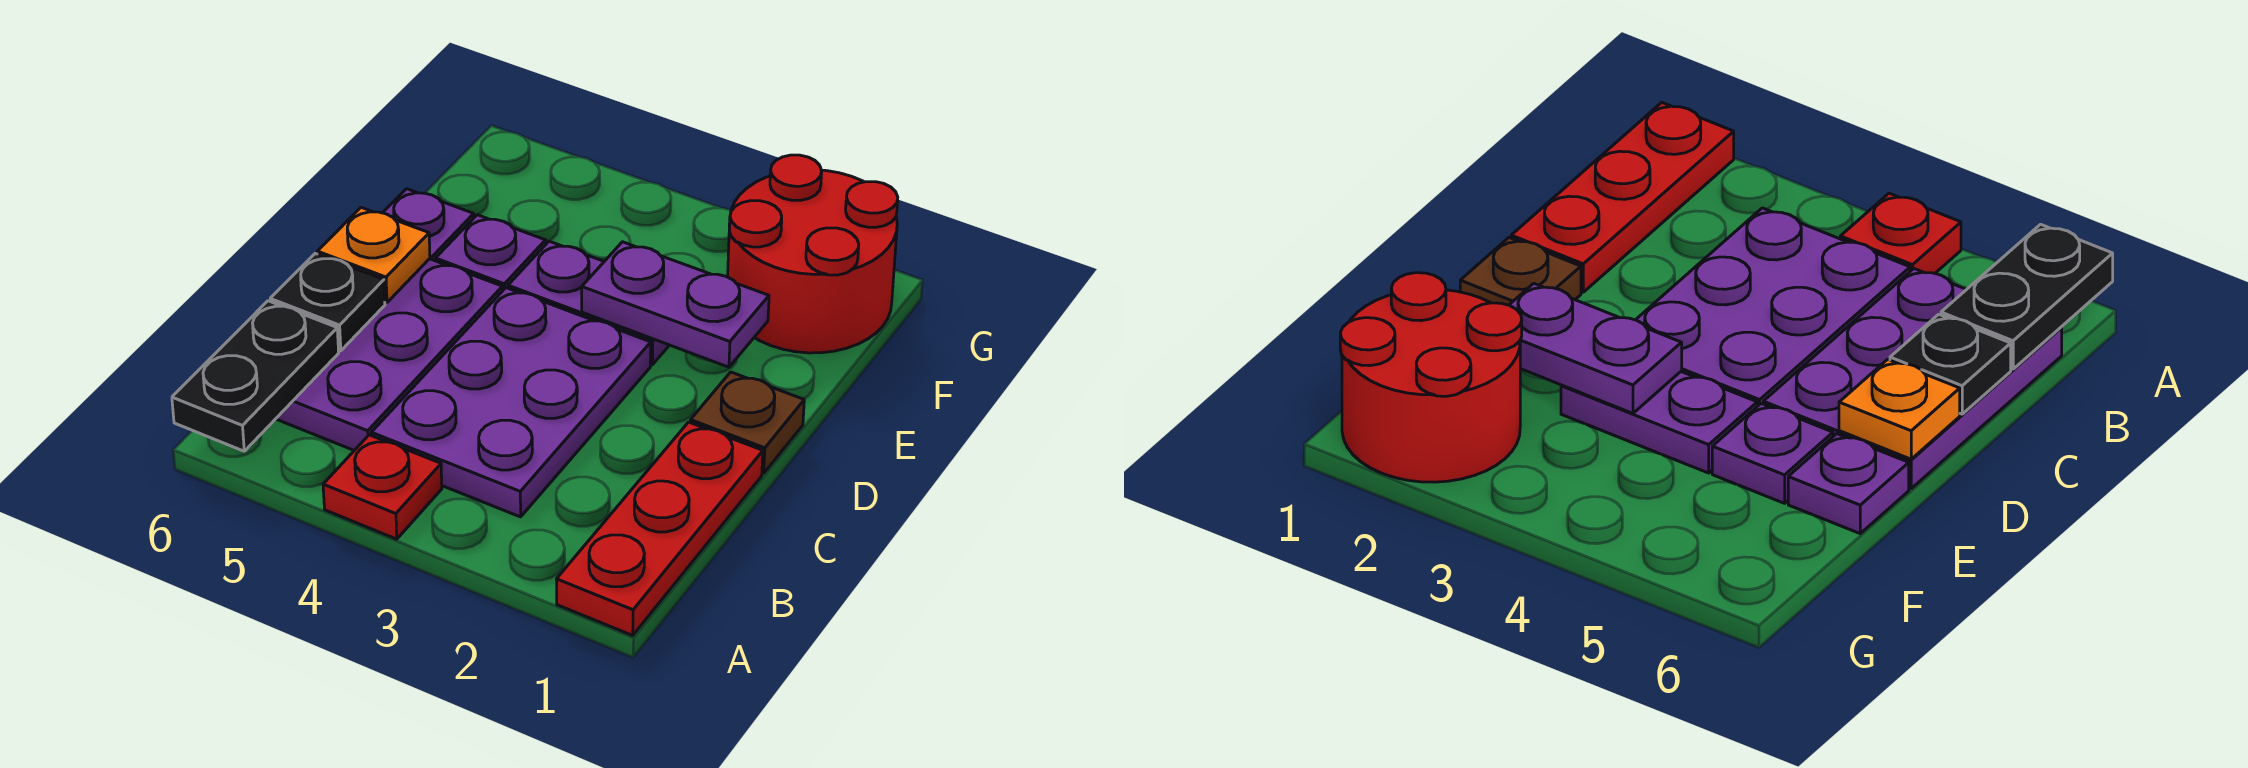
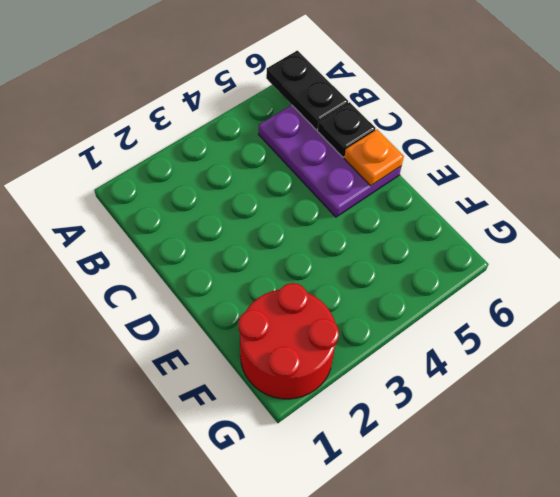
none -> red plate A1:C1 level 1
none -> red plate A4 level 1
none -> purple plate B3:D4 level 1

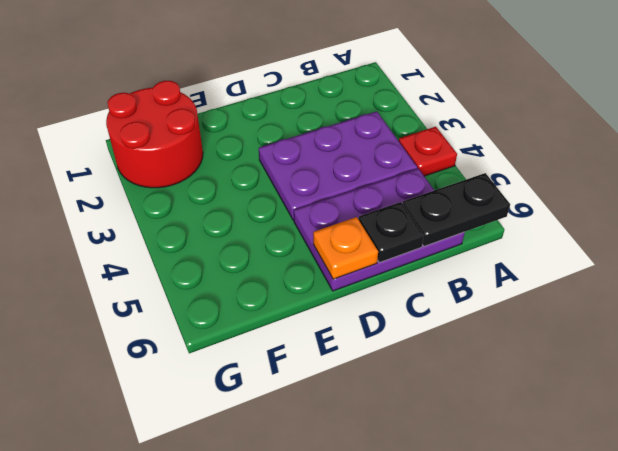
none -> red plate A1:C1 level 1
none -> brown plate D1 level 1
none -> purple plate E3:E4 level 1

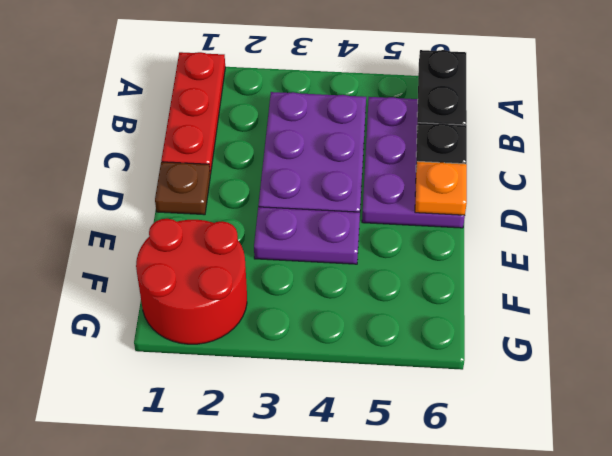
none -> red plate A4 level 1
none -> purple plate E5 level 1
none -> purple plate E6 level 1

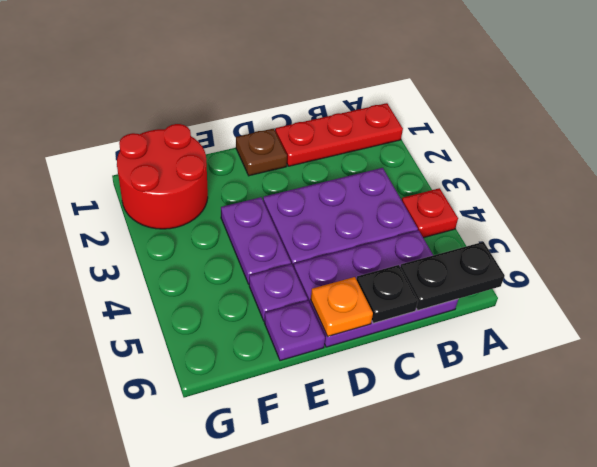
none -> purple plate E2:E3 level 2

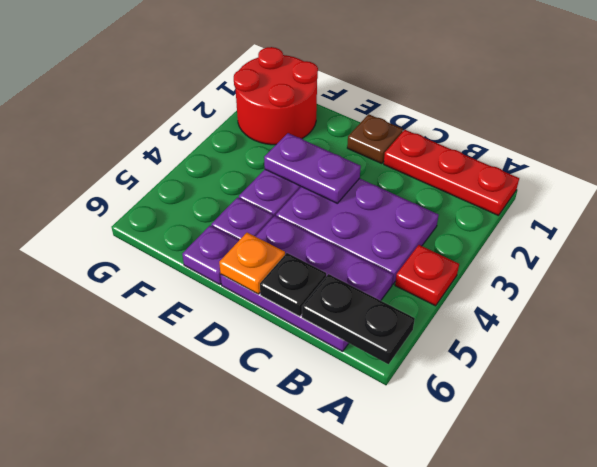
purple plate D3:E3 level 2 -> purple plate E2:E3 level 2

